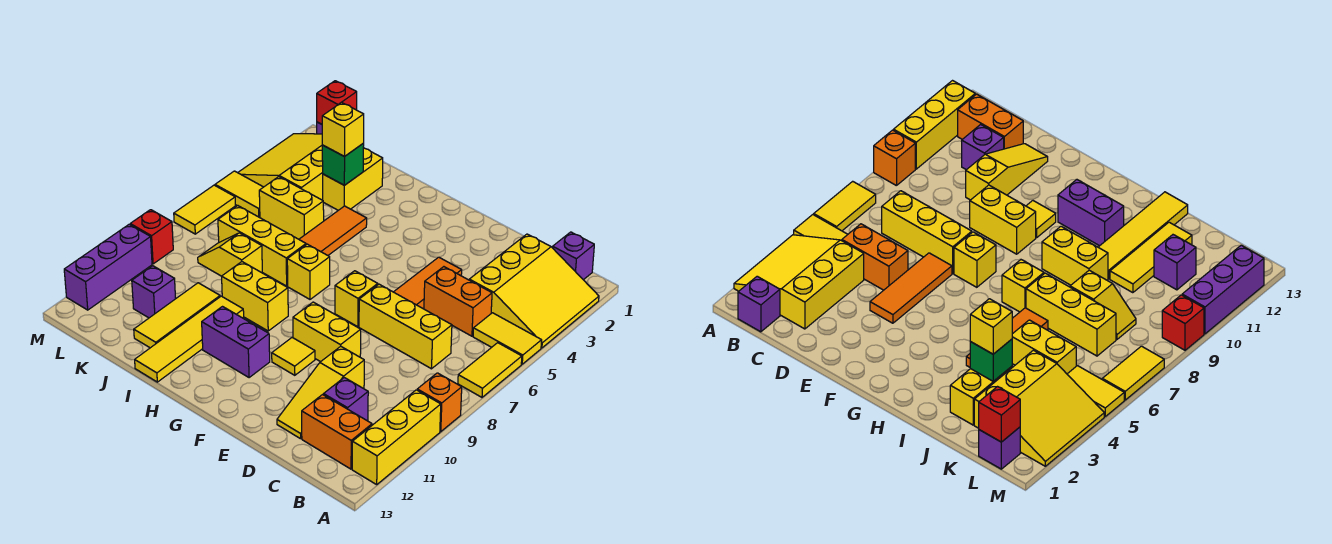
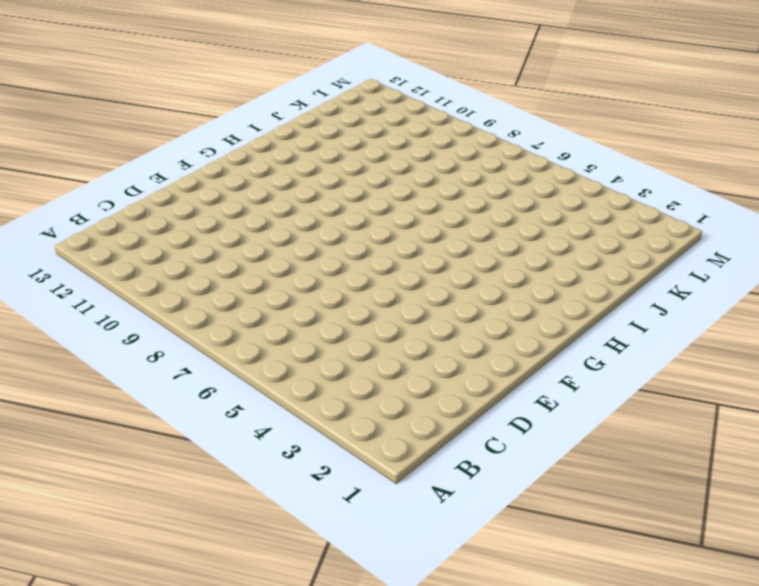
none -> yellow slope A2:C4 level 1 top C
none -> yellow tile A5:B5 level 1
none -> yellow tile A6:A7 level 1
none -> orange brick A9 level 1

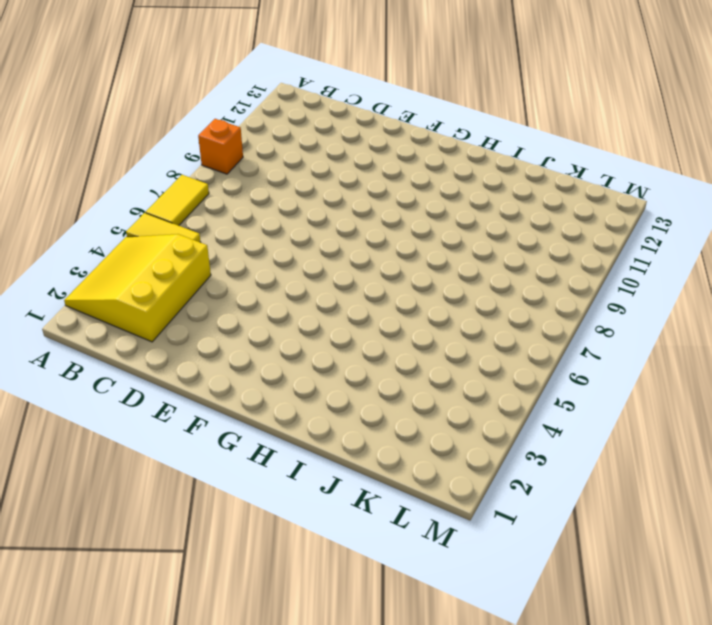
none -> yellow brick A10:A12 level 1
none -> purple brick B1 level 1
none -> orange brick B12:C12 level 1
none -> orange brick C5:D5 level 1

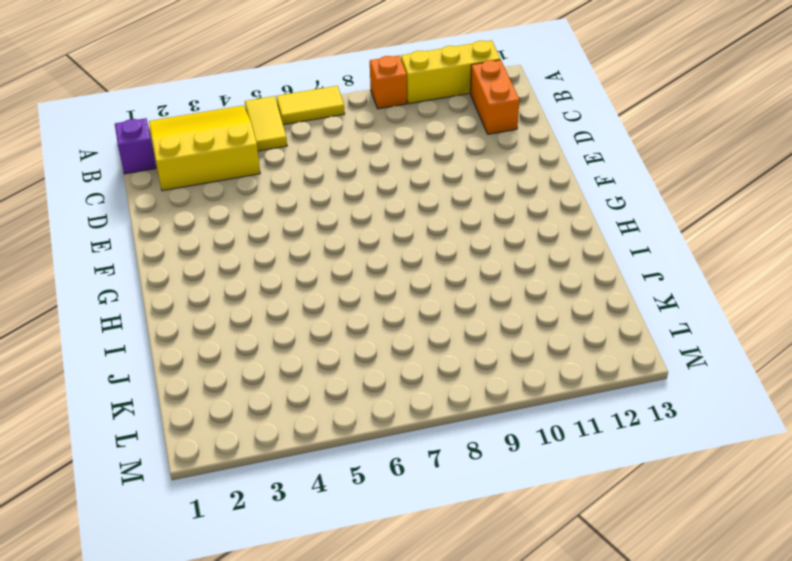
none -> orange brick C5:D5 level 1
none -> yellow brick C7:E7 level 1
none -> purple brick C11 level 1
none -> yellow slope D10:D12 level 1 top 10

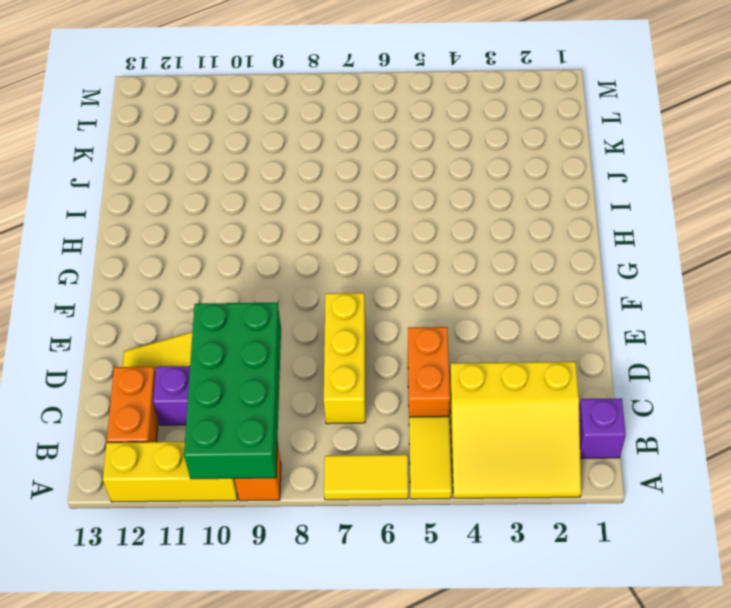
green brick A9:D10 level 2 -> none
none -> orange tile E4:E6 level 1
none -> yellow brick E9:F9 level 1
none -> yellow brick F7 level 1
none -> yellow tile F10 level 1

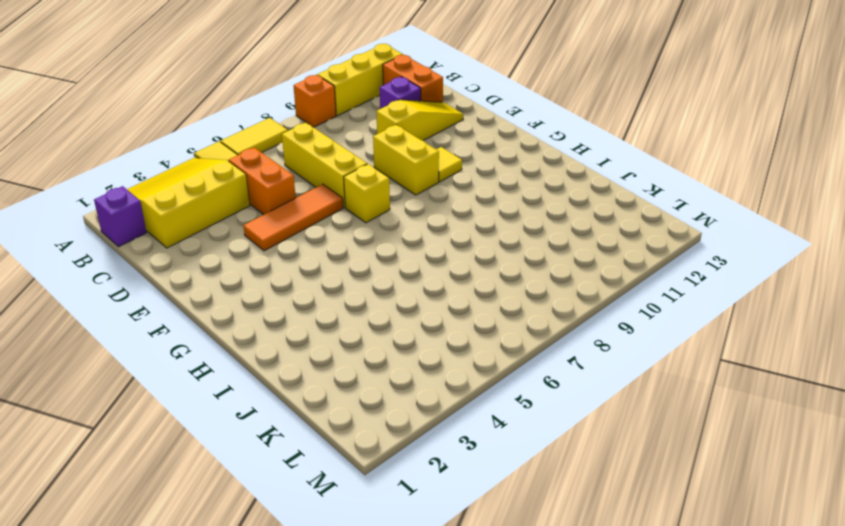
none -> purple brick G11:H11 level 1
none -> yellow brick H7 level 1
none -> yellow brick H9:I9 level 1
none -> orange tile I4:I6 level 1

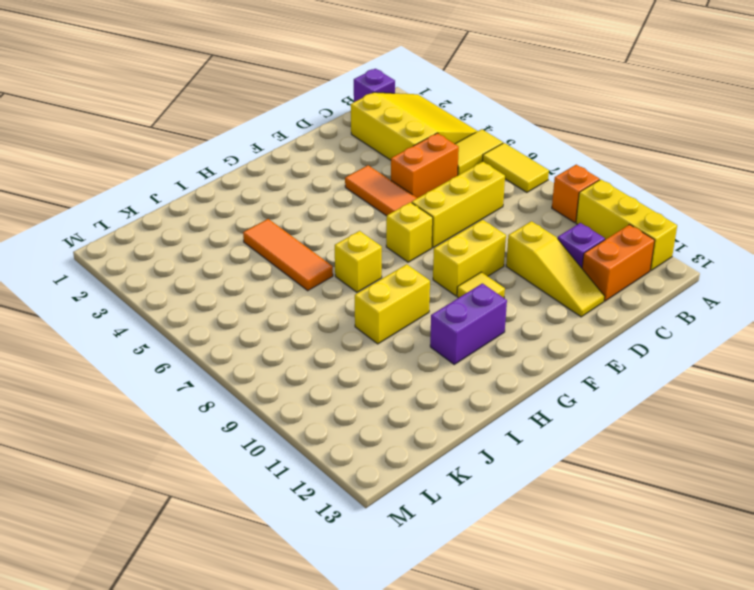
none -> yellow brick I7:K7 level 1
none -> yellow tile I10:I13 level 1
none -> yellow brick J2:J3 level 1
none -> yellow brick J5:K5 level 1

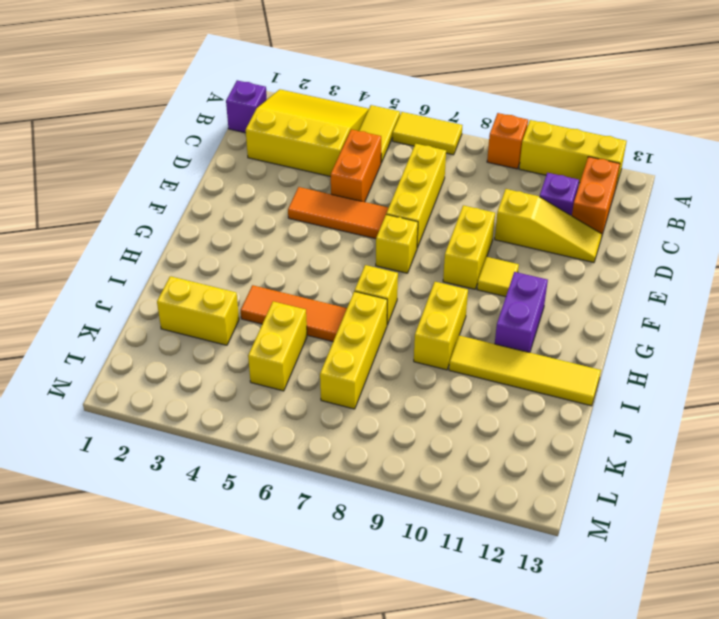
none -> yellow slope J8:K8 level 1 top J
none -> yellow tile J10:J12 level 1
none -> yellow slope K2:M4 level 1 top K
none -> purple brick K11 level 1

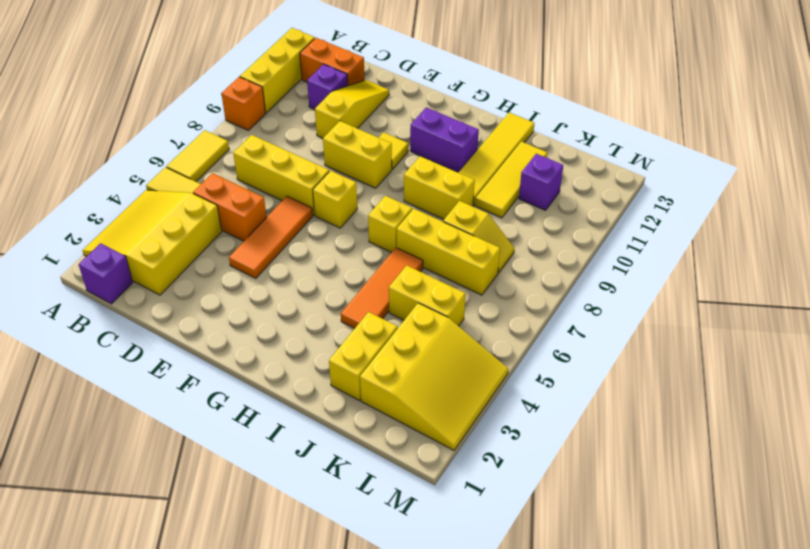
none -> purple brick L1 level 1
none -> yellow tile L5:M5 level 1
none -> yellow tile M6:M7 level 1
none -> red brick M9 level 1

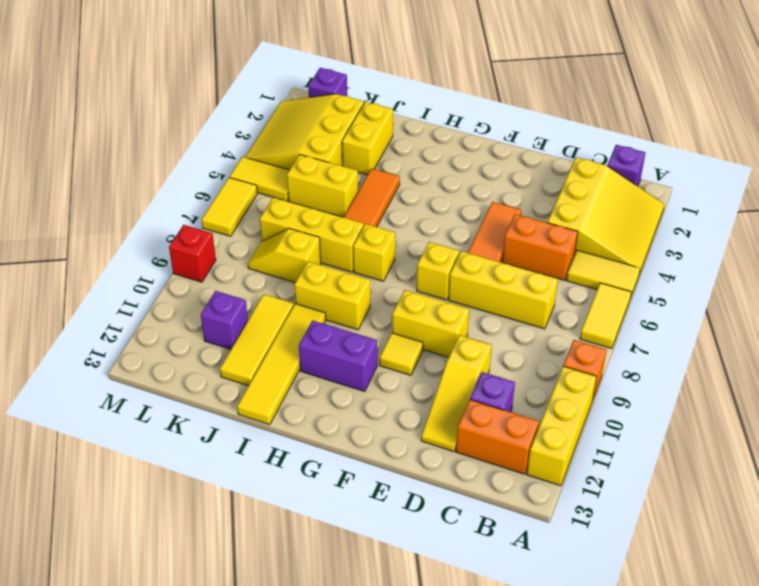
none -> purple brick M10:M12 level 1
none -> green brick J3 level 2
none -> red brick L1 level 2
none -> yellow brick J3 level 3

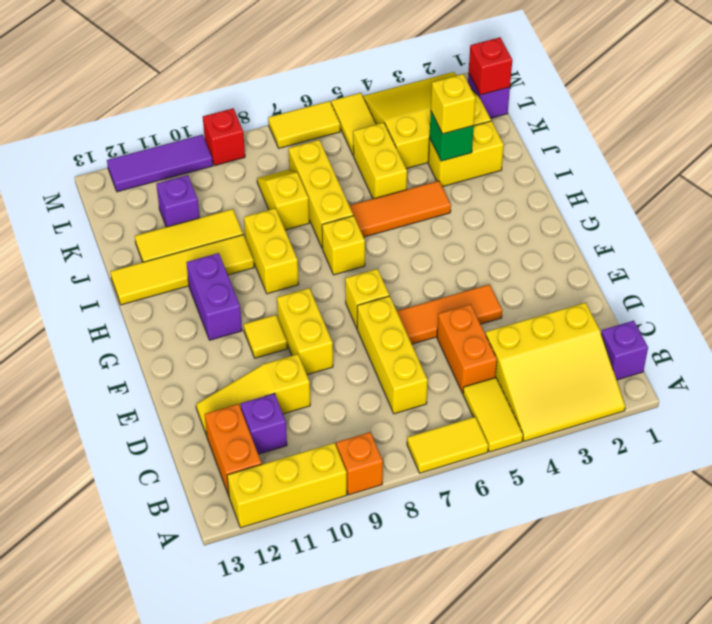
purple tile M10:M12 level 1 -> purple brick M10:M12 level 1

